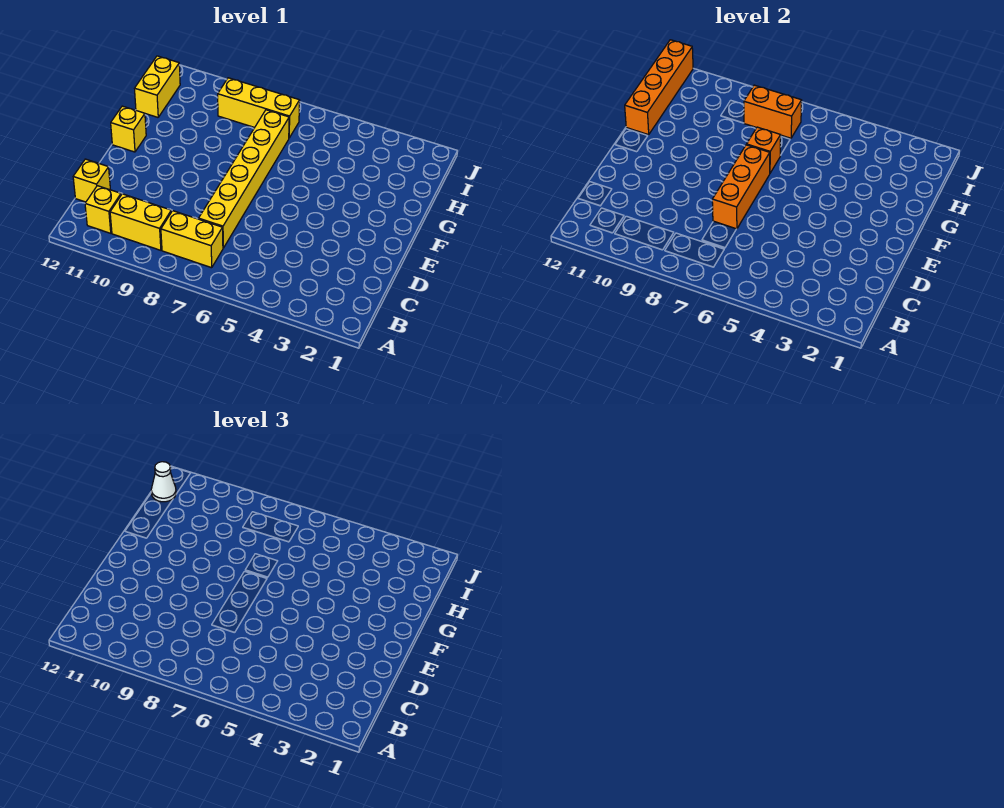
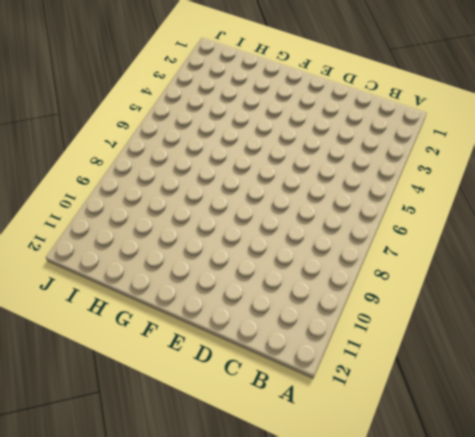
none -> yellow brick B7:B8 level 1
none -> yellow brick B9:B10 level 1
none -> yellow brick B11 level 1

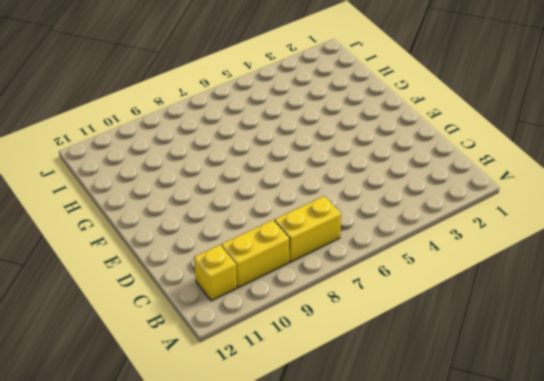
none -> yellow brick C7:H7 level 1
none -> yellow brick C12 level 1
none -> yellow brick F12 level 1

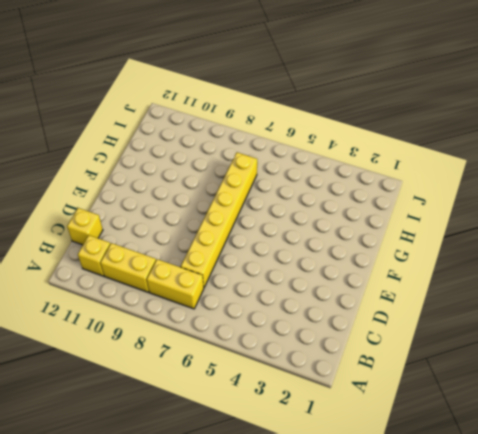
none -> yellow brick F12 level 1
none -> yellow brick H12:I12 level 1
none -> yellow brick I7:I9 level 1

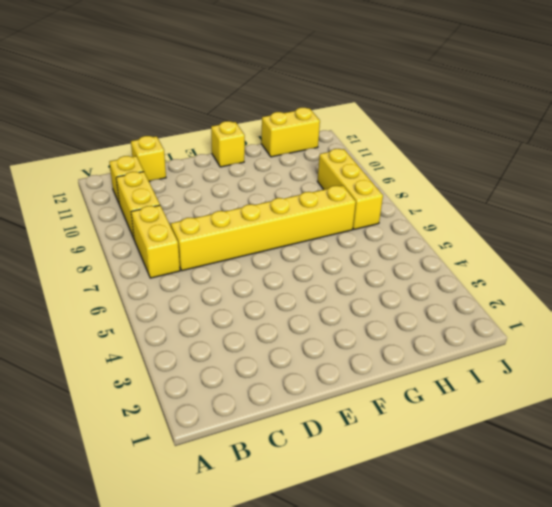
none -> orange brick D7:F7 level 2
none -> orange brick G7 level 2
none -> orange brick G12:J12 level 2

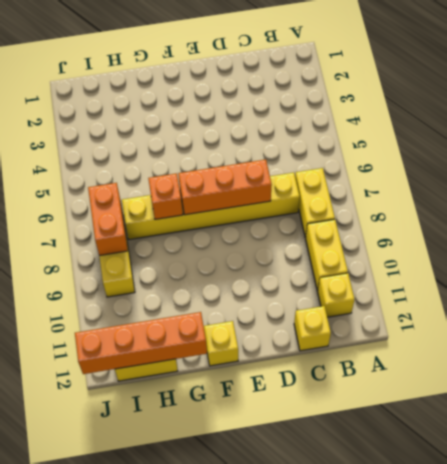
none -> white cone I12 level 3

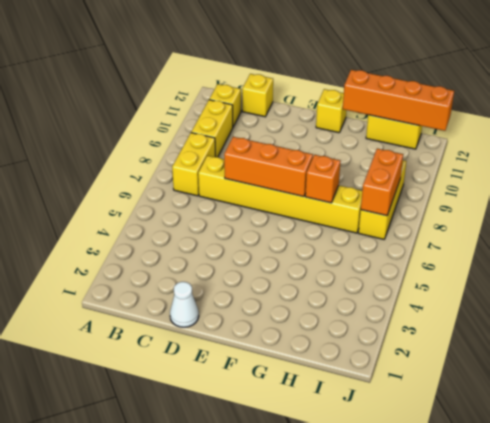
white cone D1 level 1 -> white cone I12 level 3

